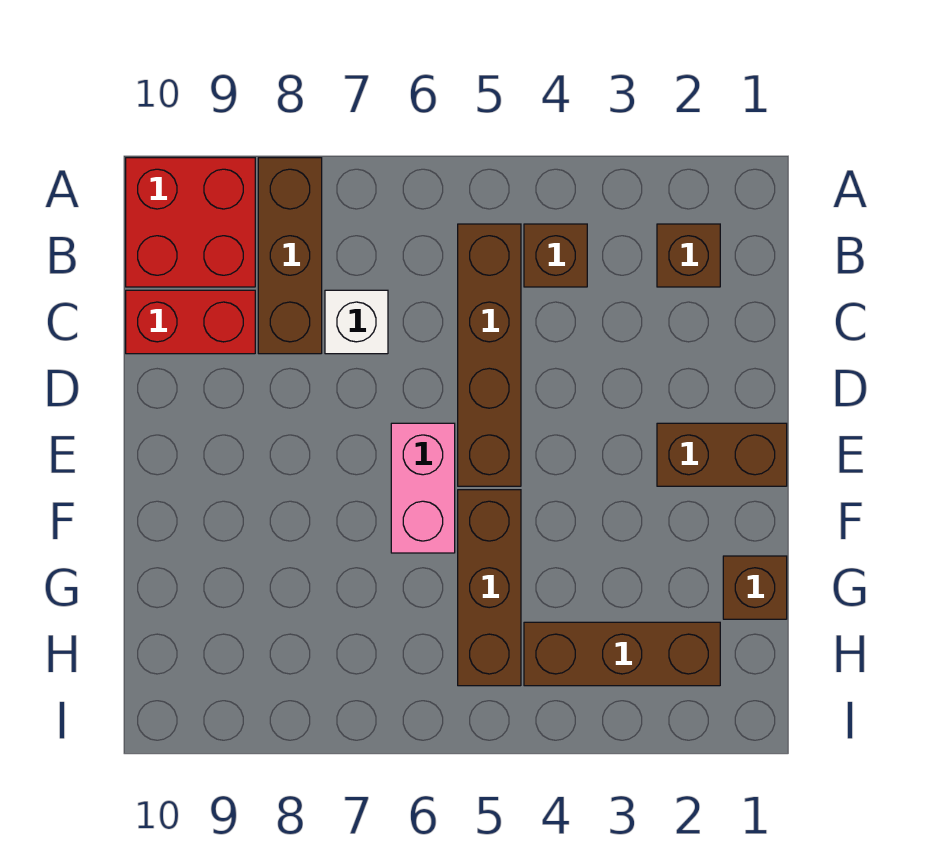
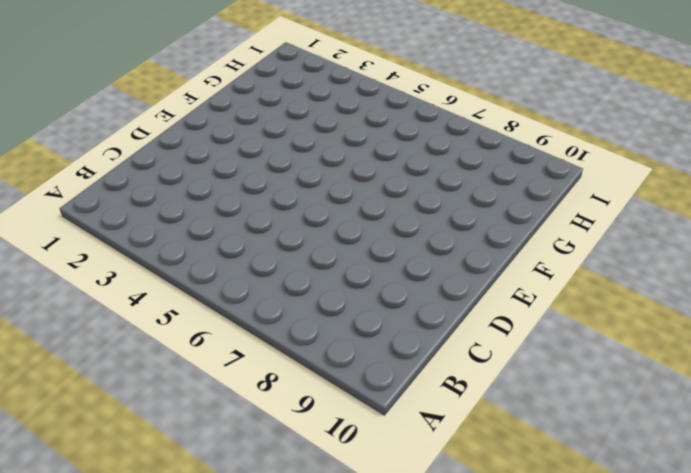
none -> brown brick A8:C8 level 1
none -> red brick A9:B10 level 1
none -> brown brick B2 level 1

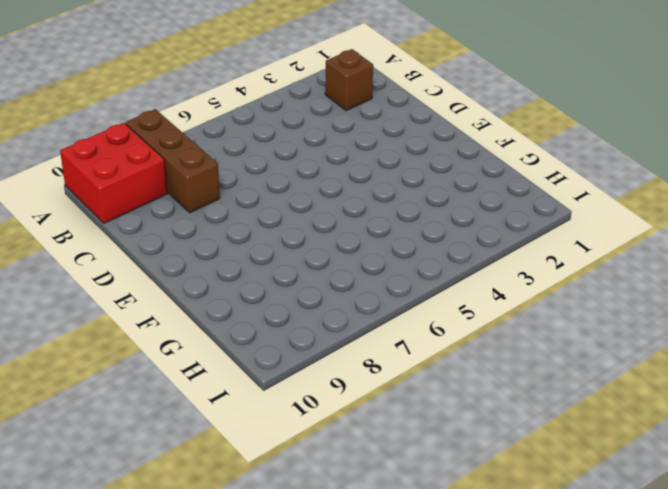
none -> brown brick B4 level 1
none -> brown brick B5:E5 level 1
none -> white brick C7 level 1

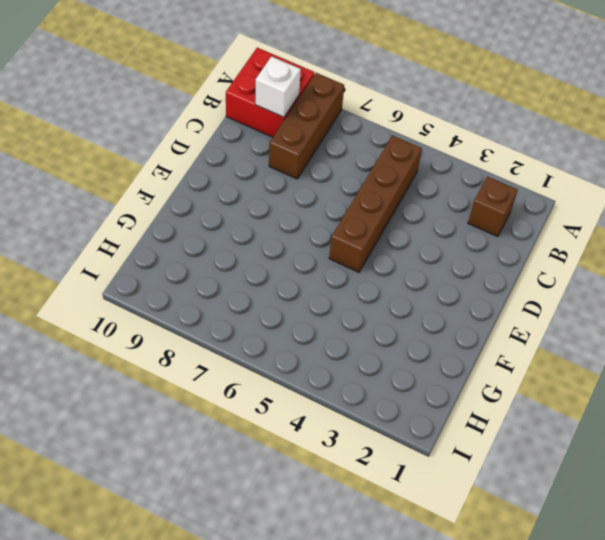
white brick B9 level 2 -> white brick C7 level 1
none -> brown brick B4 level 1
none -> red brick C9:C10 level 1
none -> brown brick E1:E2 level 1

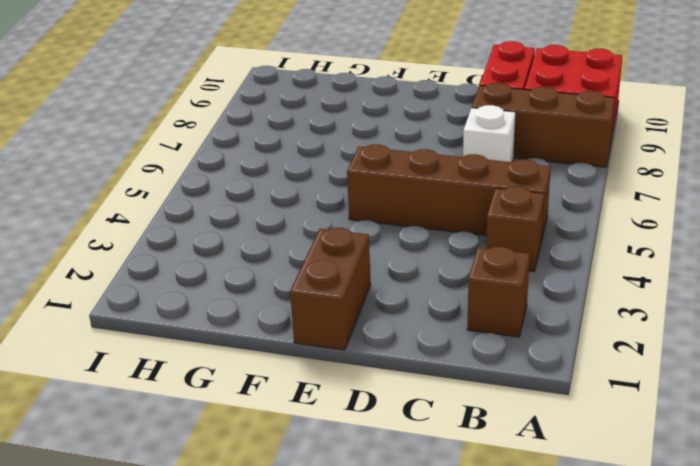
none -> pink brick E6:F6 level 1
none -> brown brick F5:H5 level 1
none -> brown brick G1 level 1

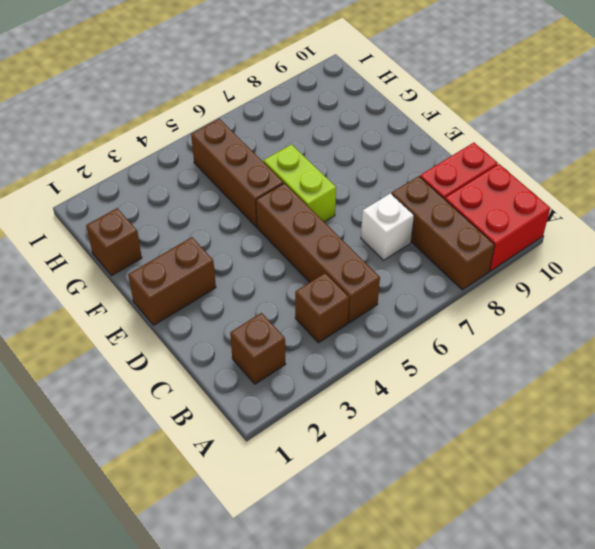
lime brick E6:F6 level 1 -> pink brick E6:F6 level 1
none -> brown brick H2:H4 level 1

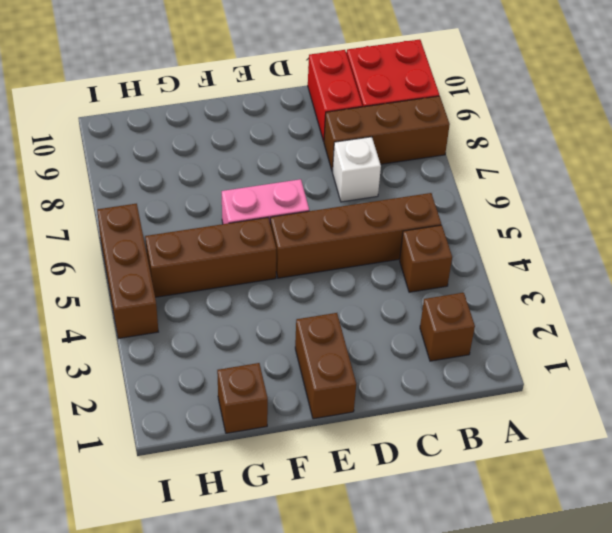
brown brick I4:I6 level 1 -> brown brick H2:H4 level 1

